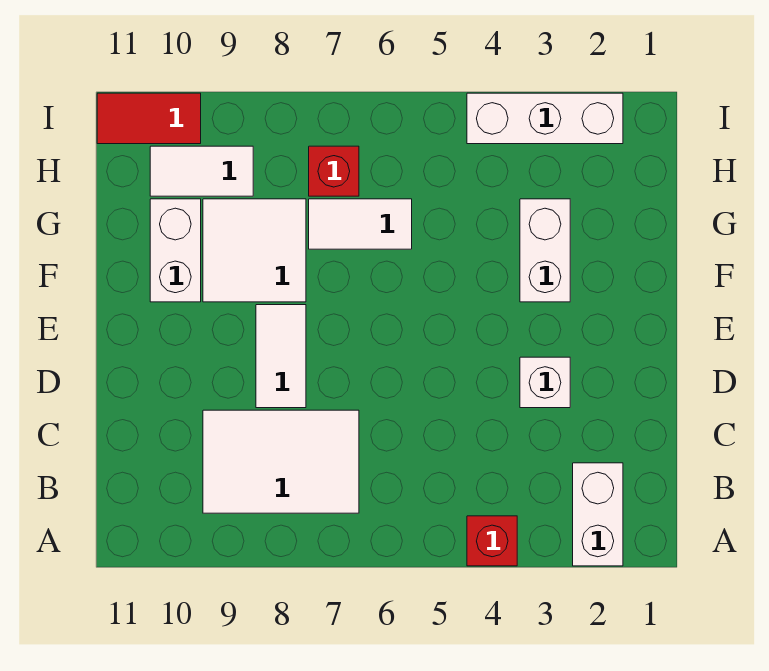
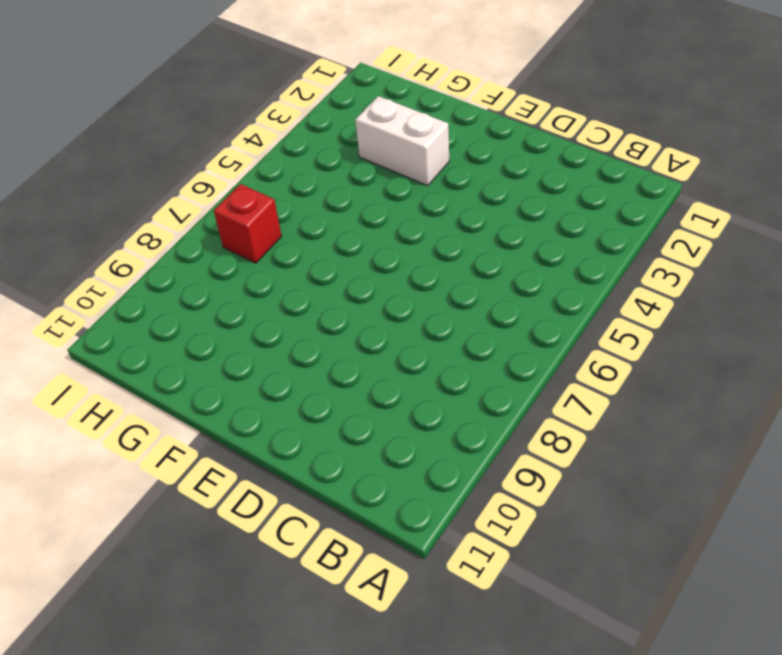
none -> white brick A2:B2 level 1
none -> red brick A4 level 1
none -> white tile B7:C9 level 1

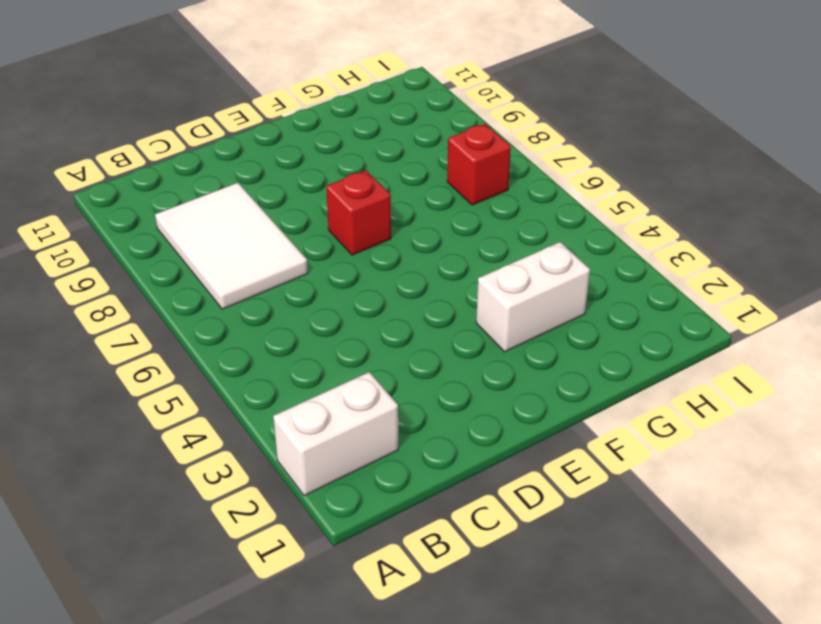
red brick E7 level 1 -> red brick A4 level 1
none -> white brick D3 level 1
none -> white tile D8:E8 level 1
none -> white tile F8:G9 level 1

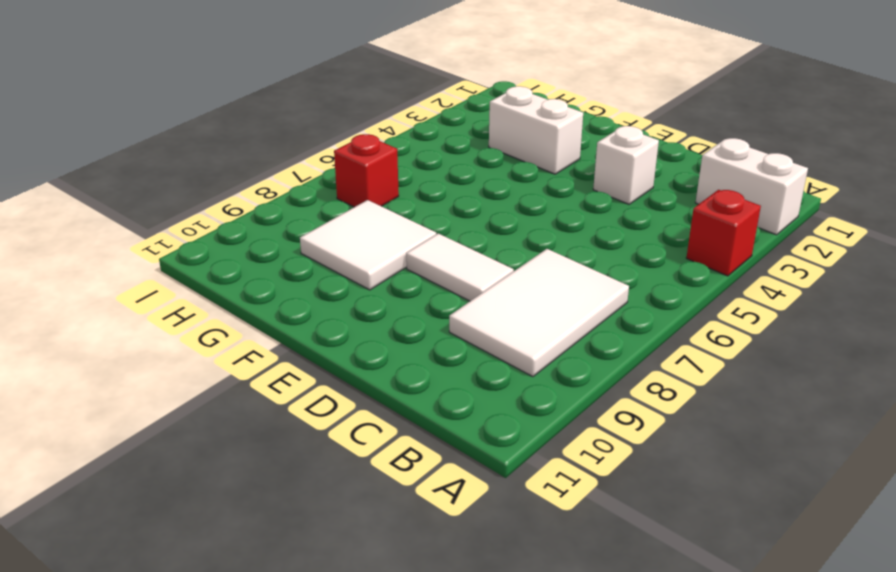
none -> white brick F10:G10 level 1
none -> white tile G6:G7 level 1
none -> white tile H9:H10 level 1

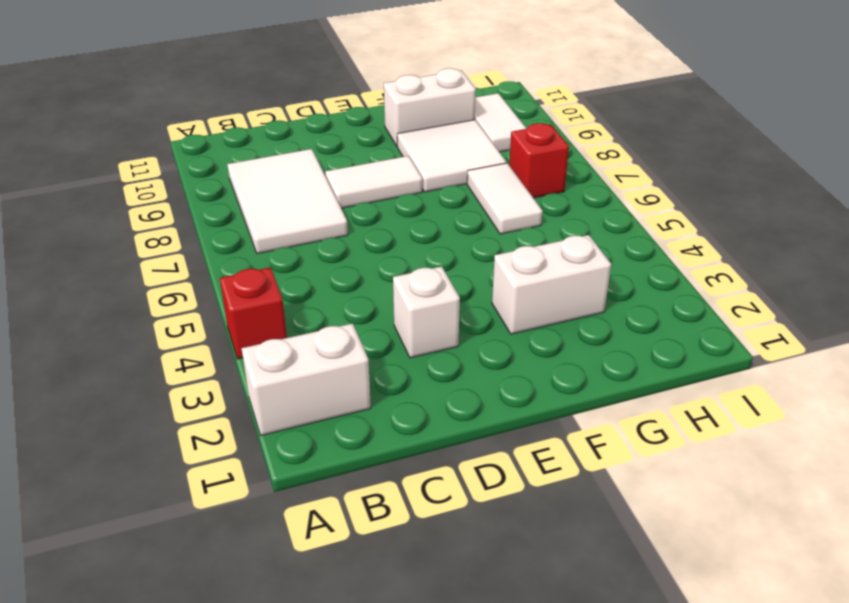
none -> white brick I2:I4 level 1
none -> red tile I10:I11 level 1

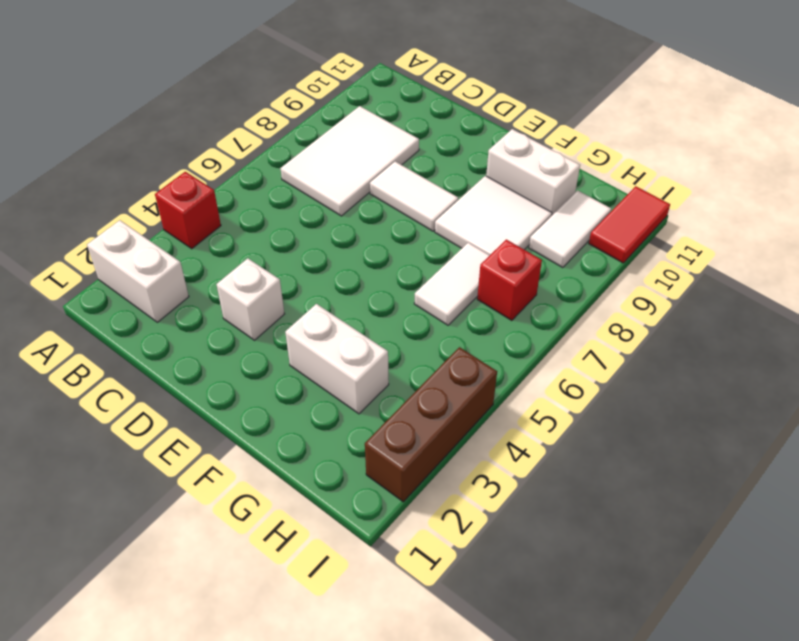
brown brick I2:I4 level 1 -> white brick I2:I4 level 1

